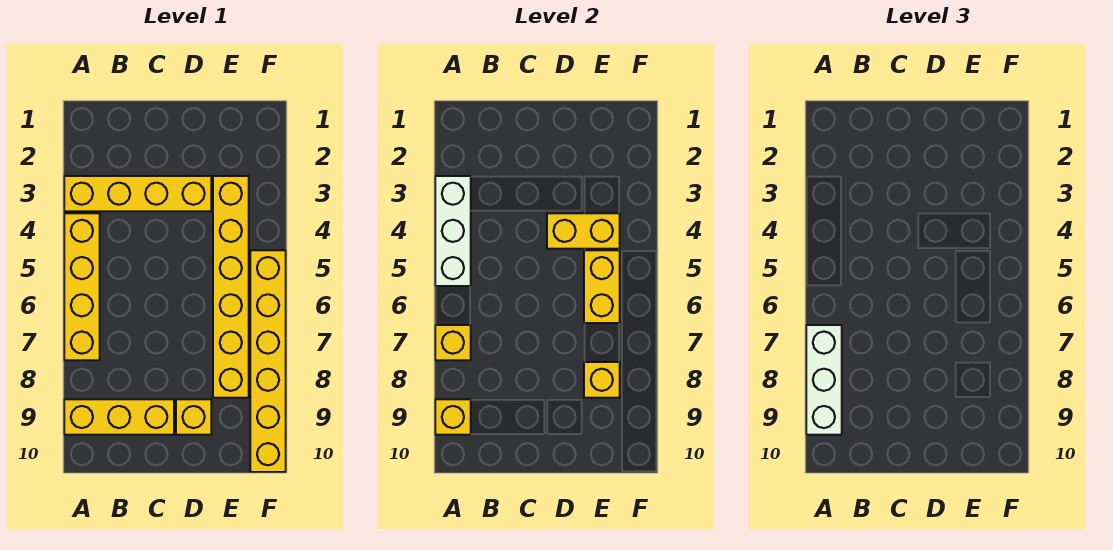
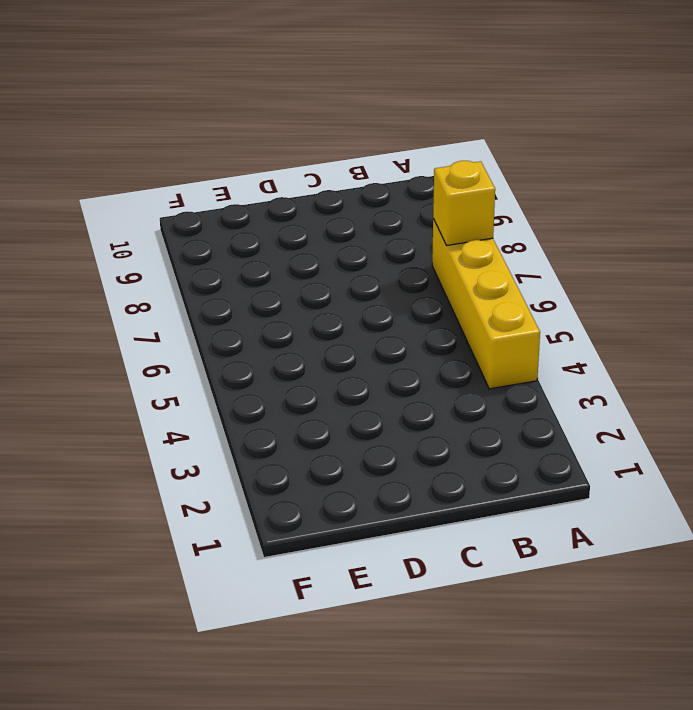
none -> yellow brick A3:D3 level 1
none -> yellow brick A9:C9 level 1
none -> yellow brick D9 level 1

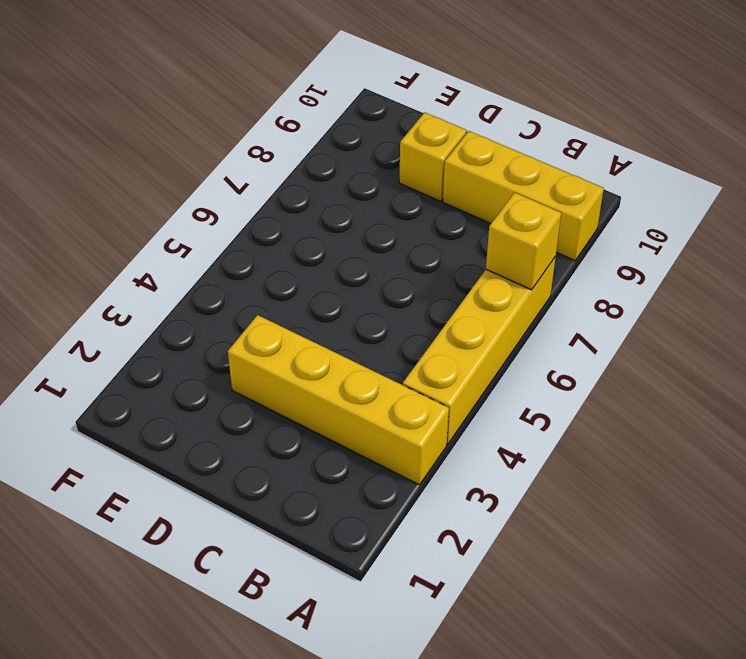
none -> yellow brick E3:E8 level 1
none -> yellow brick F5:F10 level 1
none -> white brick A3:A5 level 2

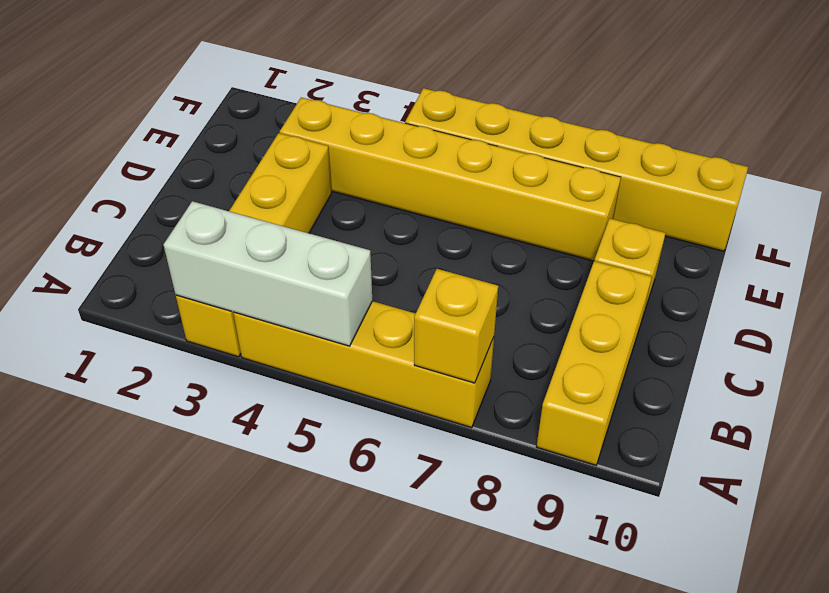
none -> yellow brick A9 level 2
none -> yellow brick D4:E4 level 2
none -> yellow brick E5:E6 level 2

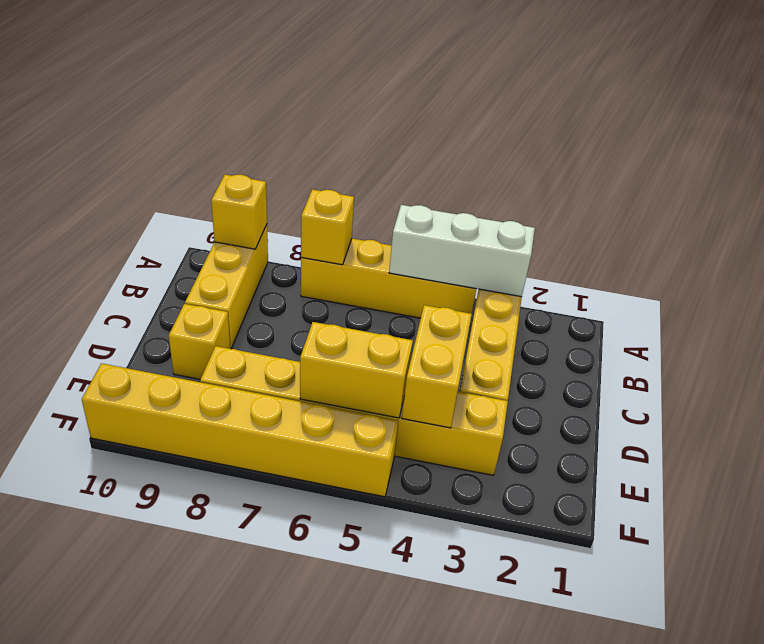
none -> yellow brick E8 level 2
none -> white brick A7:A9 level 3

